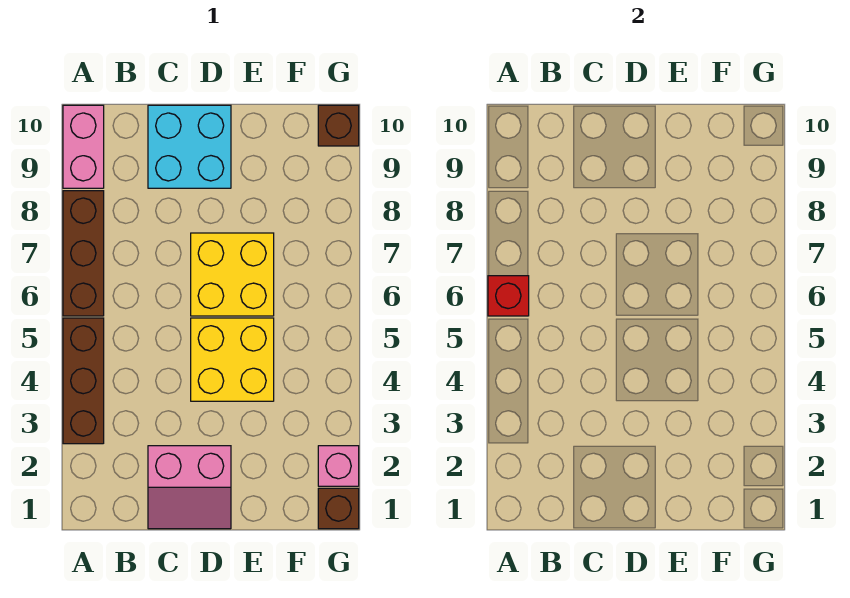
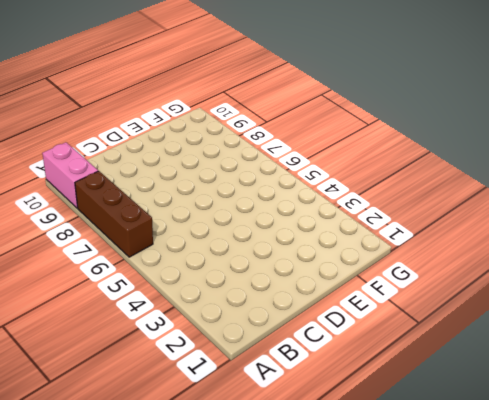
none -> brown brick A3:A5 level 1
none -> pink slope C1:D2 level 1 top 2

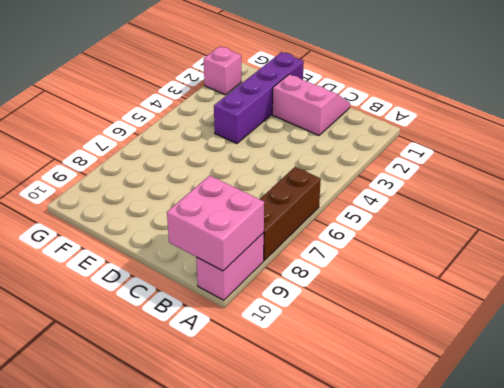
pink brick A9:B10 level 2 -> none
purple brick E1:E4 level 1 -> yellow brick D4:E5 level 1
none -> brown brick A3:A5 level 1
none -> cyan brick C9:D10 level 1

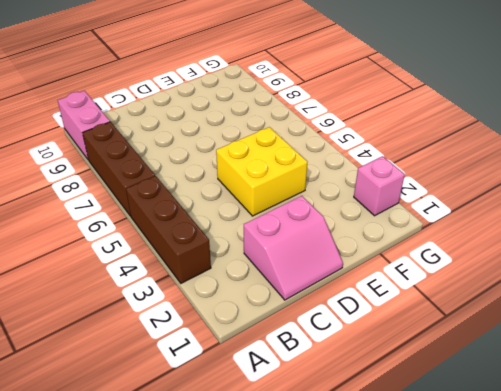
none -> cyan brick C9:D10 level 1
none -> yellow brick D6:E7 level 1

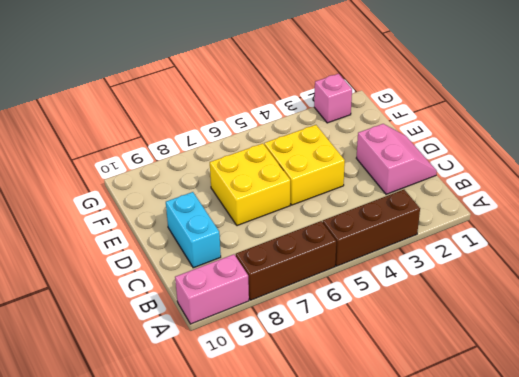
cyan brick C9:D9 level 1 -> cyan brick C9:D10 level 1
none -> brown brick G1 level 1
none -> brown brick G10 level 1

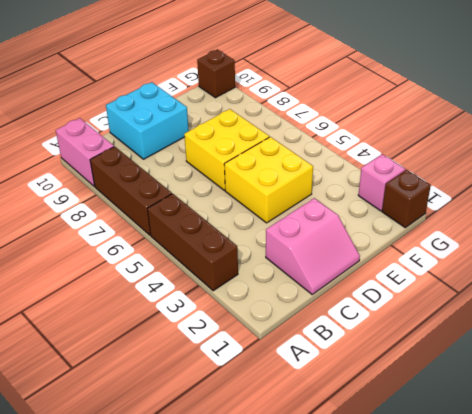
none -> red brick A6 level 2

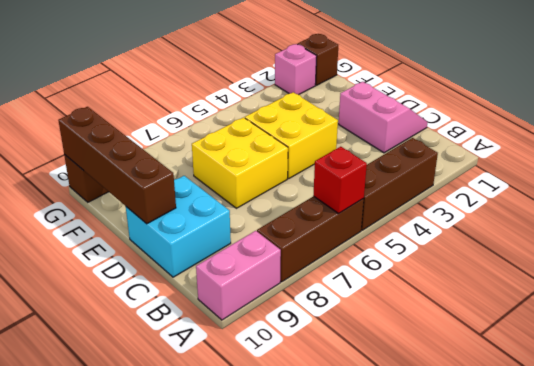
brown brick D10:G10 level 2 -> none

